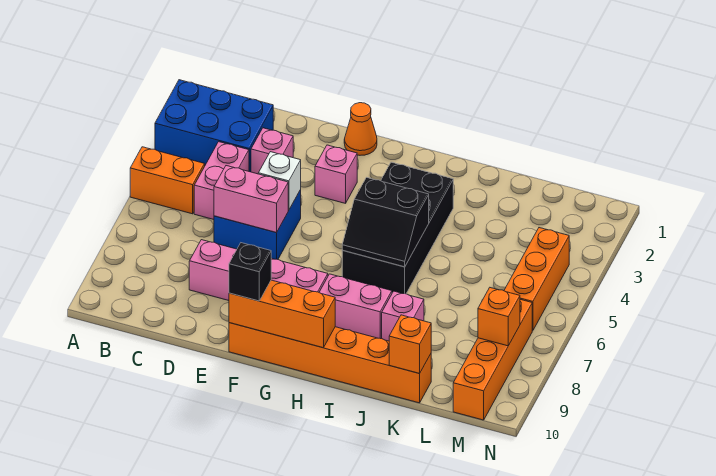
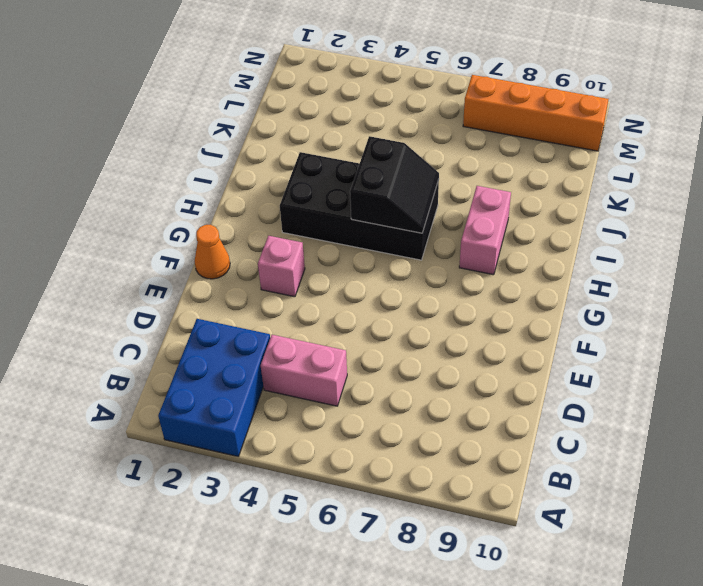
none -> orange brick A5:B5 level 1
none -> pink brick D3 level 1
none -> blue brick D5:E6 level 1

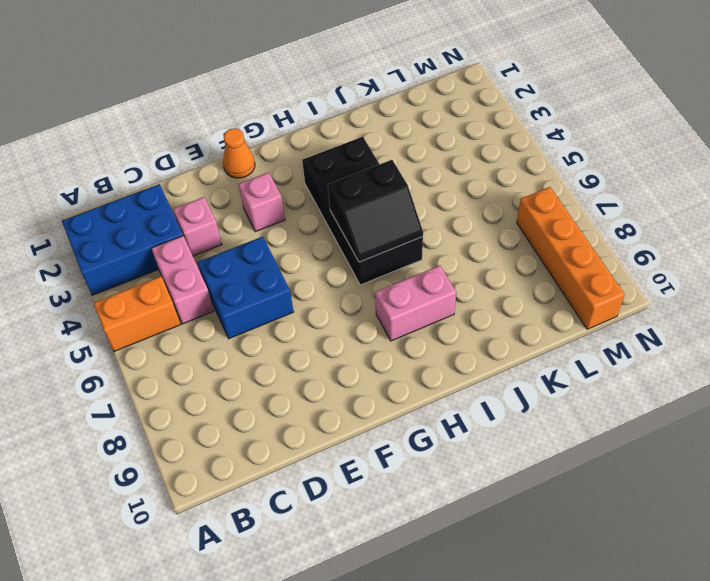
none -> pink brick D8:G8 level 1
none -> orange brick F10:K10 level 1
none -> pink brick J8 level 1

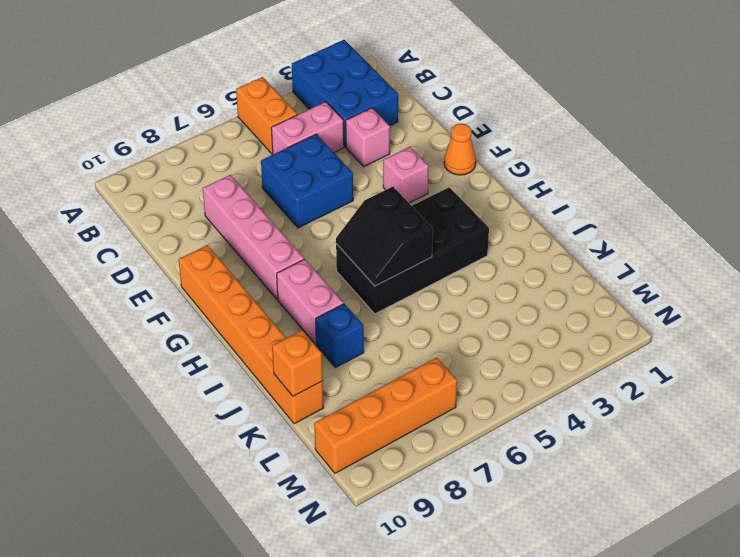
blue brick J8 level 1 -> pink brick J8 level 1
none -> orange brick M4:M6 level 1
none -> pink brick D6:E6 level 2
none -> white brick E5 level 2

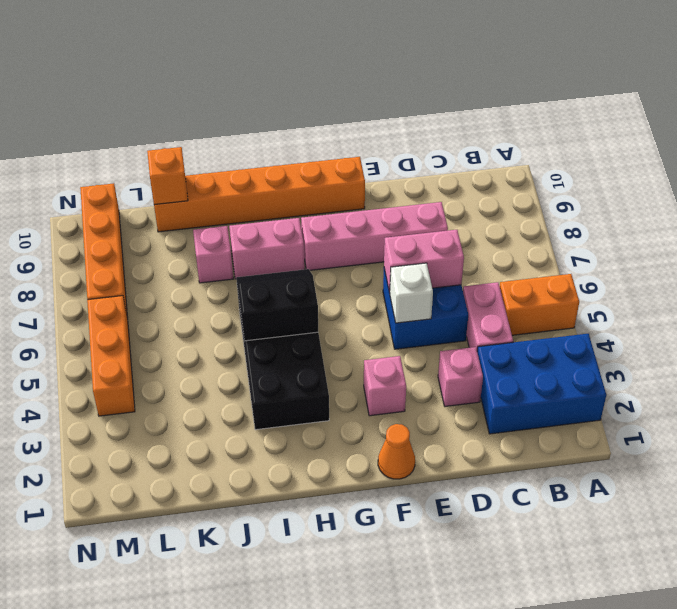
none -> orange brick F10:H10 level 2
none -> orange brick M8 level 2
none -> black brick F10 level 3

